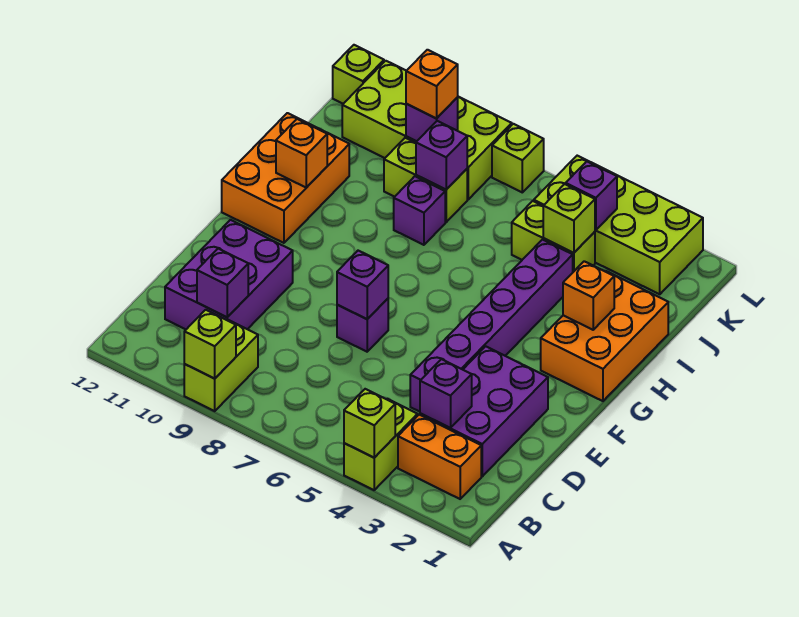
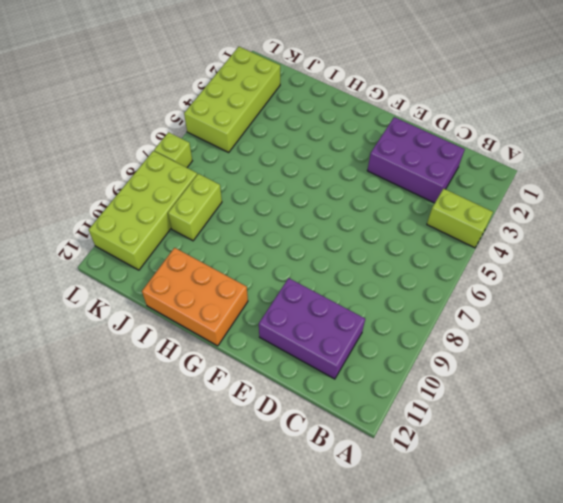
none -> lime brick A9:B9 level 1
none -> orange brick B2:B3 level 1
none -> purple brick D4:I4 level 1

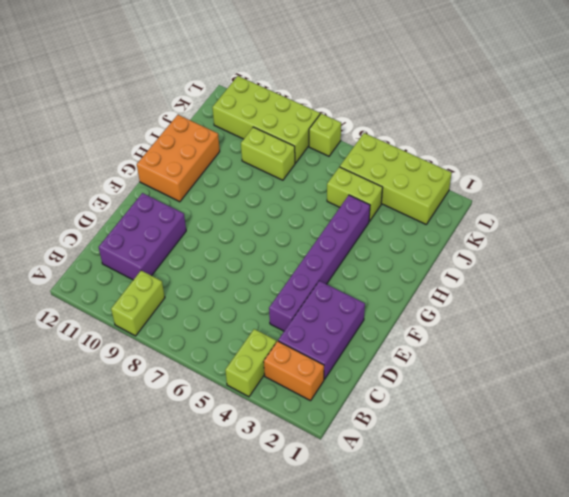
none -> purple brick E7 level 1
none -> orange brick G1:I2 level 1
none -> purple brick I8 level 1

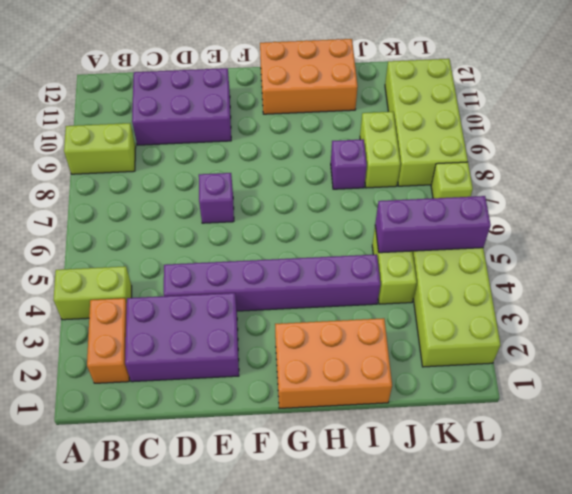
purple brick J5:L5 level 2 -> none
none -> lime brick L12 level 1
none -> lime brick A4 level 2
none -> lime brick A9 level 2

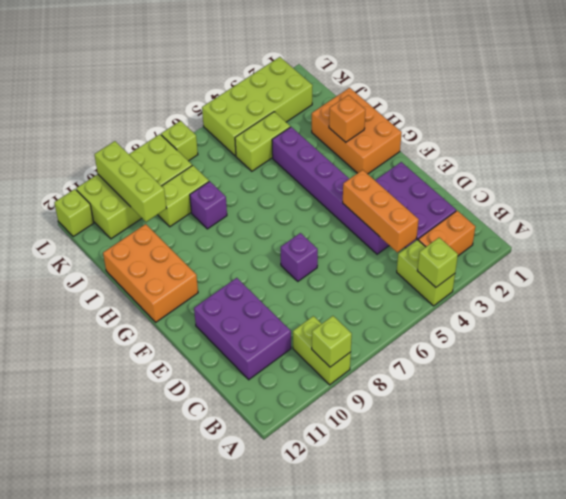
orange brick C4:E4 level 2 -> none
lime brick J10:L10 level 2 -> none
none -> purple brick C3 level 2
none -> purple brick C10 level 2
none -> purple brick E7 level 2

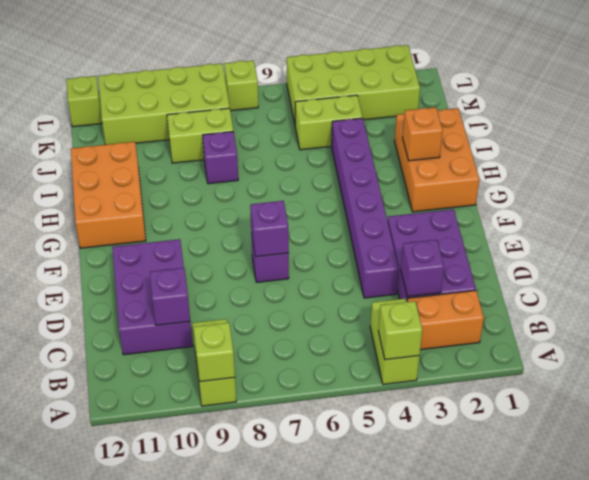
none -> orange brick H11 level 2
none -> lime brick J4 level 2
none -> purple brick J8 level 2

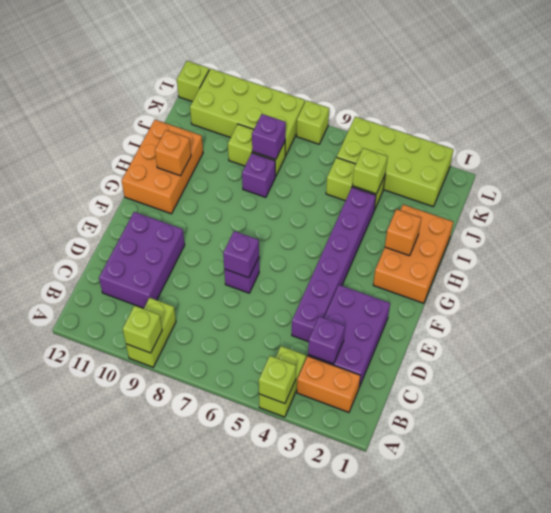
none -> purple brick C10 level 2
none -> purple brick K4 level 2
none -> purple brick K9 level 2

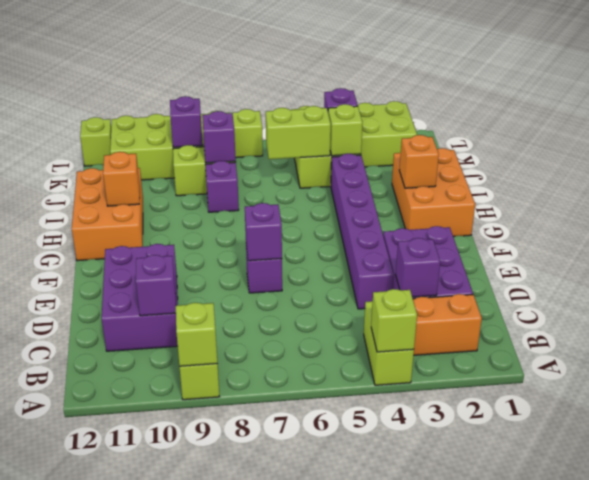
lime brick J5:J6 level 2 -> none
none -> orange brick K9 level 3

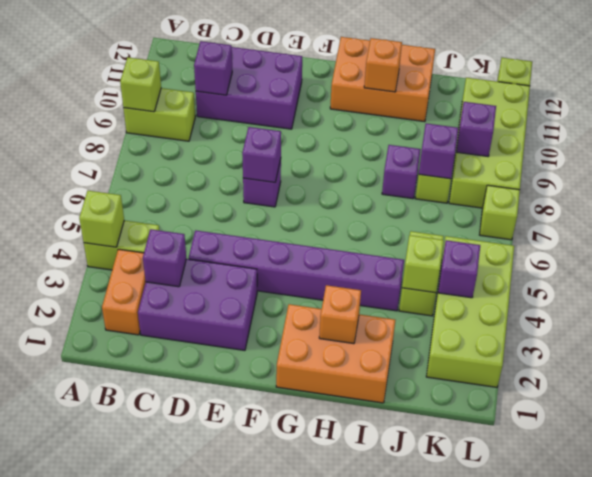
none -> orange brick K9 level 3

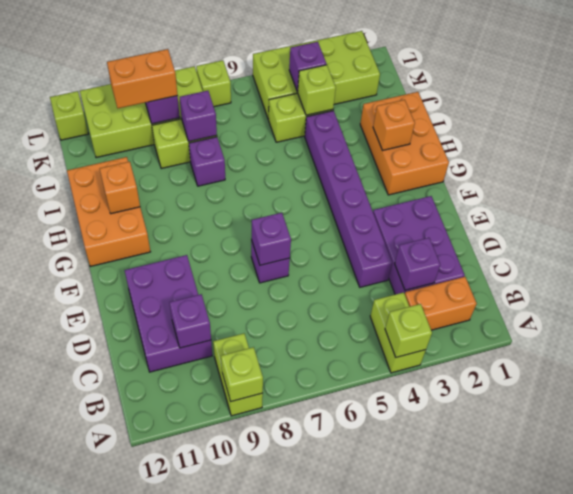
orange brick K9:K10 level 3 -> orange brick K9 level 3

